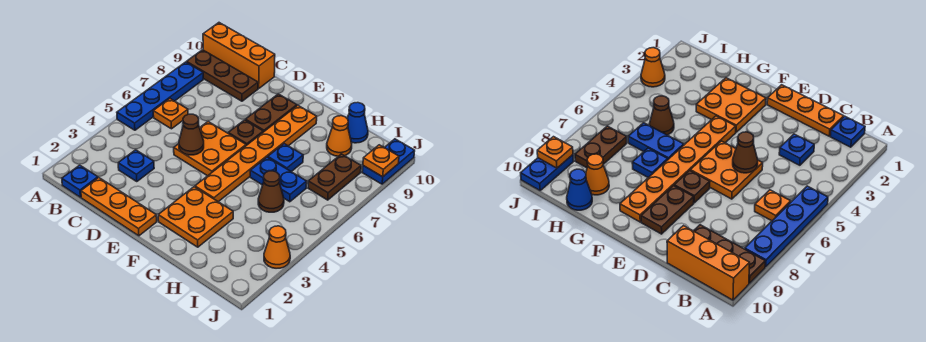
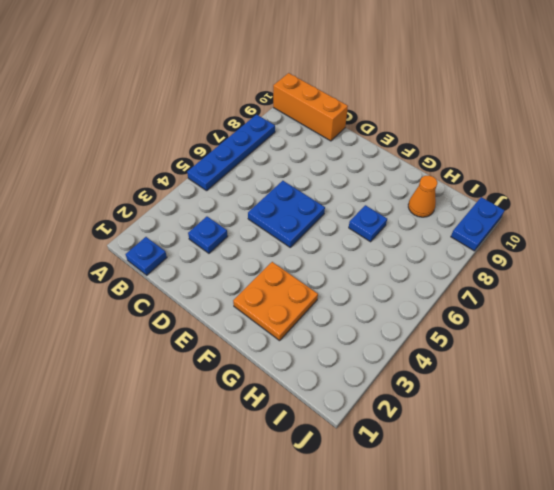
blue plate D5:E6 level 1 -> orange plate D5:E6 level 1
none -> brown plate A9:C9 level 1
none -> orange plate B6 level 1
none -> orange plate C1:E1 level 1

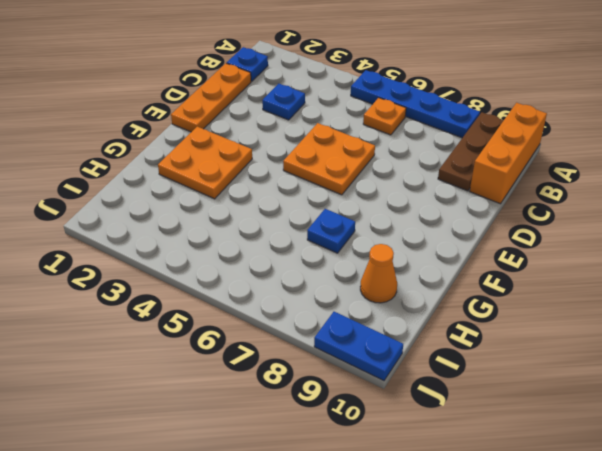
none -> brown plate E7 level 1
none -> brown plate E8:E9 level 1
none -> orange plate F4:F9 level 1

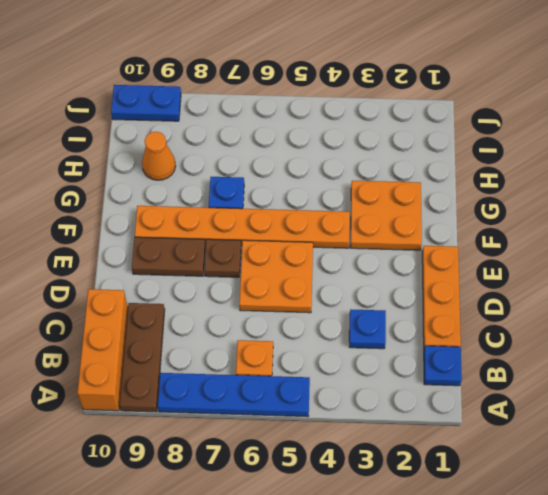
none -> blue plate G6:H6 level 1
none -> brown cone H5 level 1
none -> blue cone H10 level 1

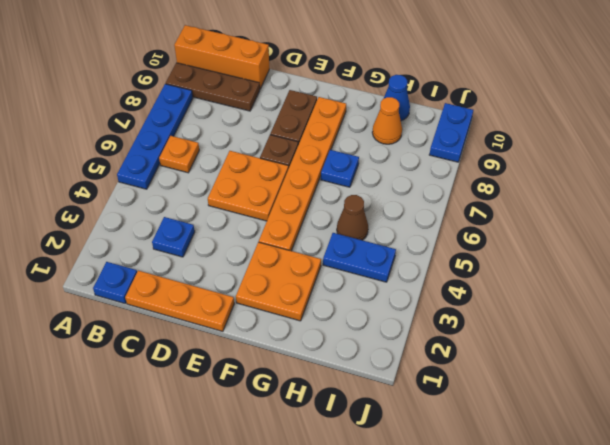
blue plate H4:I4 level 1 -> blue plate G6:H6 level 1
none -> brown plate I7:I8 level 1
none -> orange cone J3 level 1
none -> brown cone D5 level 2

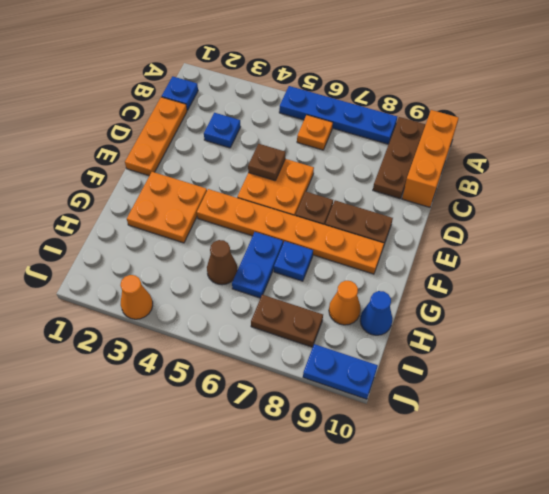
brown plate D5 level 2 -> brown cone D5 level 2
none -> orange plate J9 level 2

